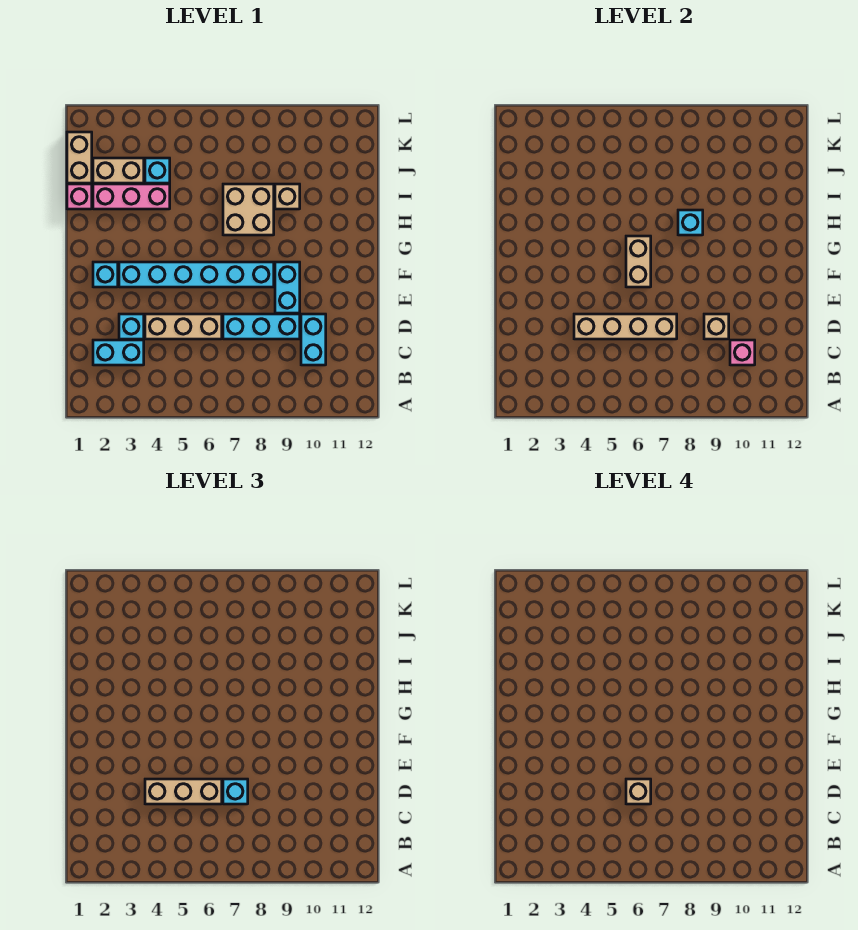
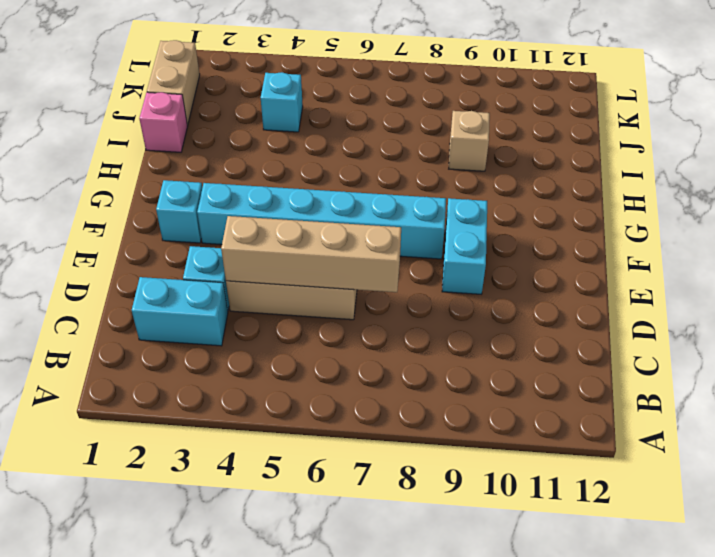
none -> cyan brick C10:D10 level 1
none -> cyan brick D7:D9 level 1
none -> tan brick H7:I8 level 1

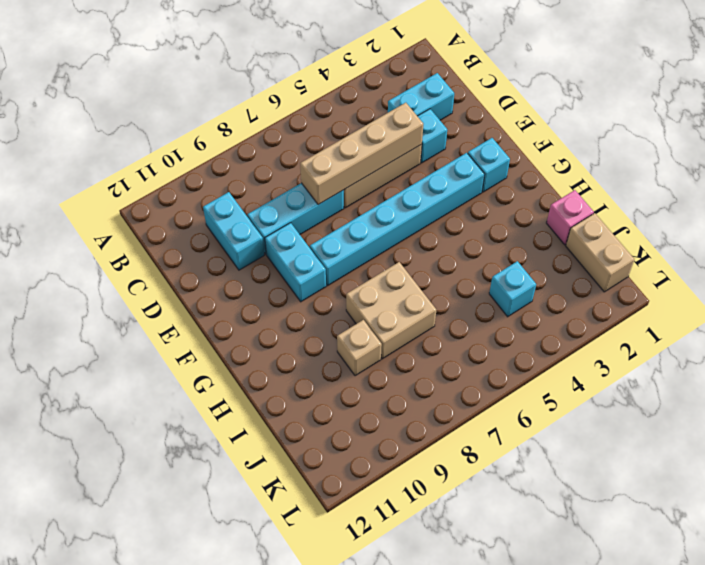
none -> pink brick I2:I4 level 1
none -> tan brick J2:J3 level 1
none -> pink brick C10 level 2

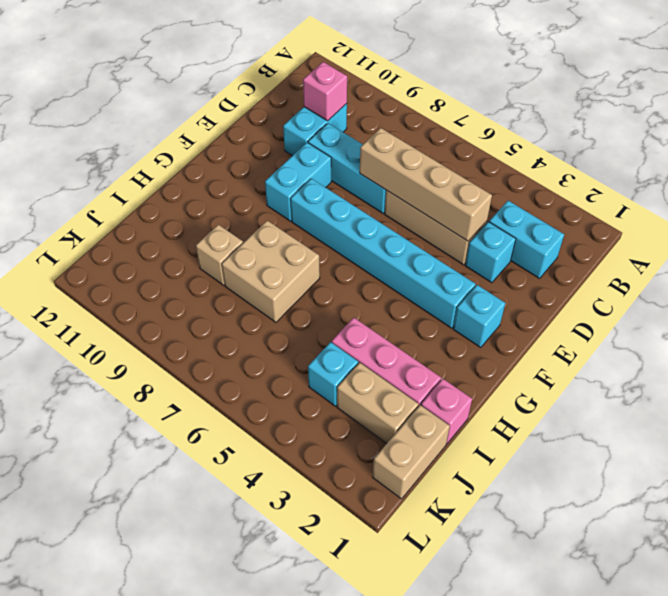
none -> tan brick D9 level 2
none -> tan brick F6:G6 level 2
none -> cyan brick H8 level 2

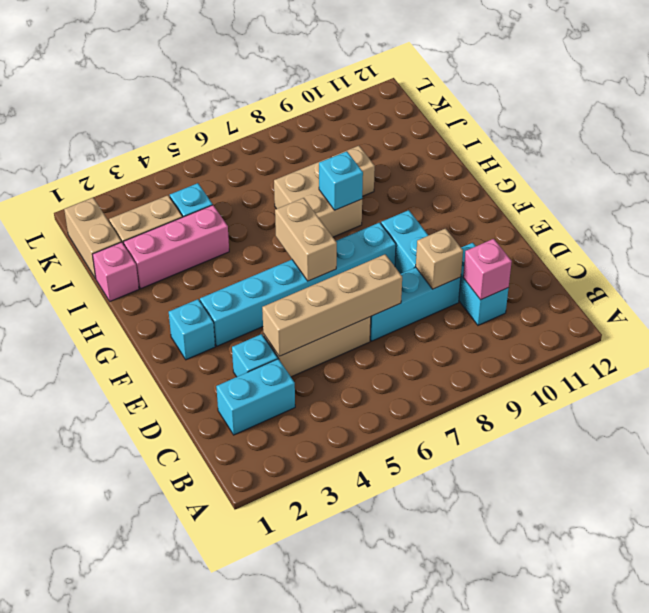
none -> tan brick D4:D6 level 3
none -> cyan brick D7 level 3
none -> tan brick D6 level 4

